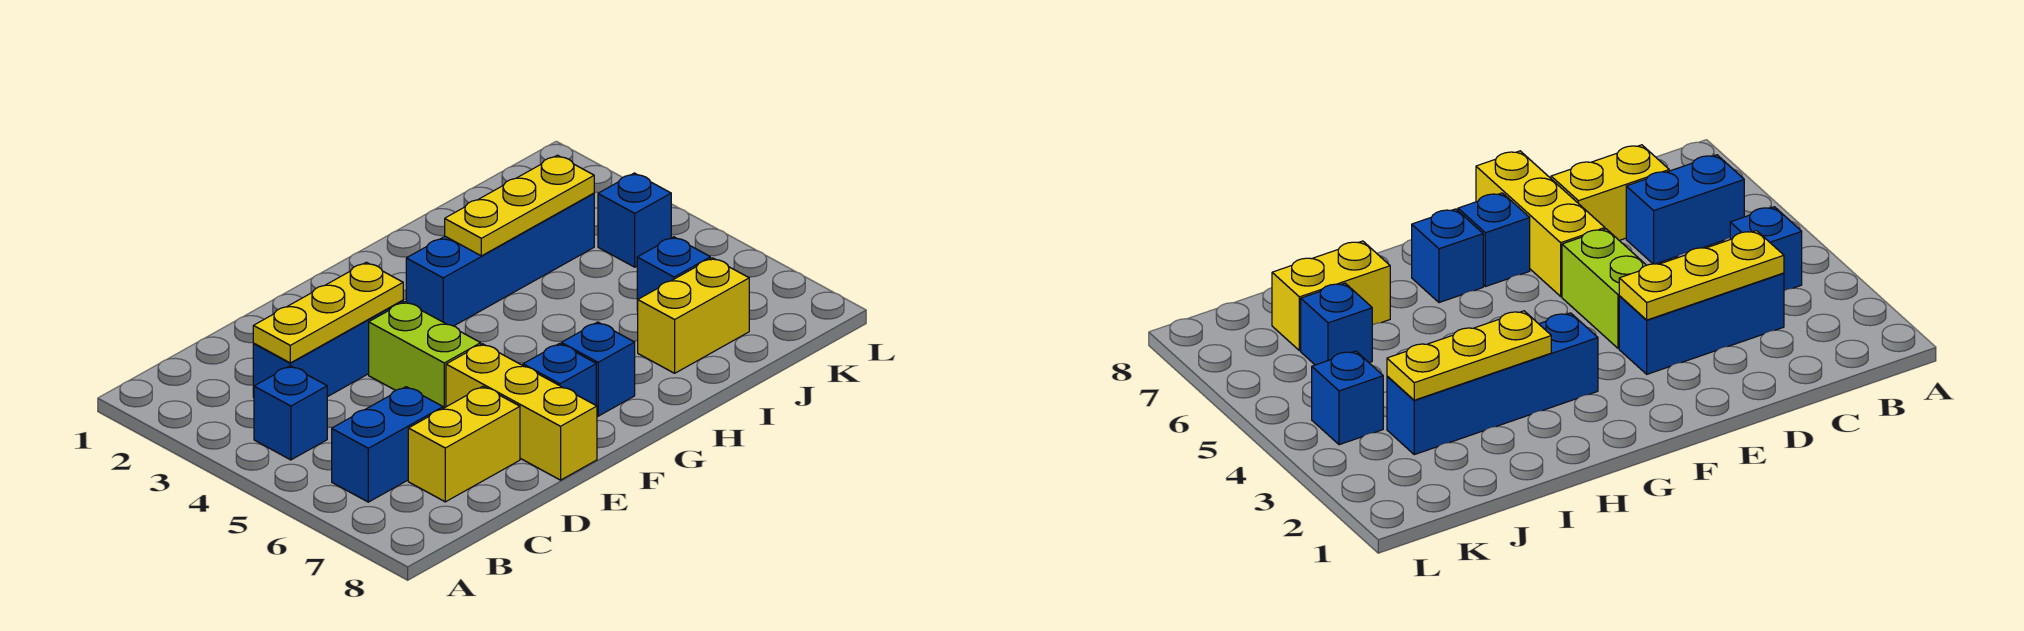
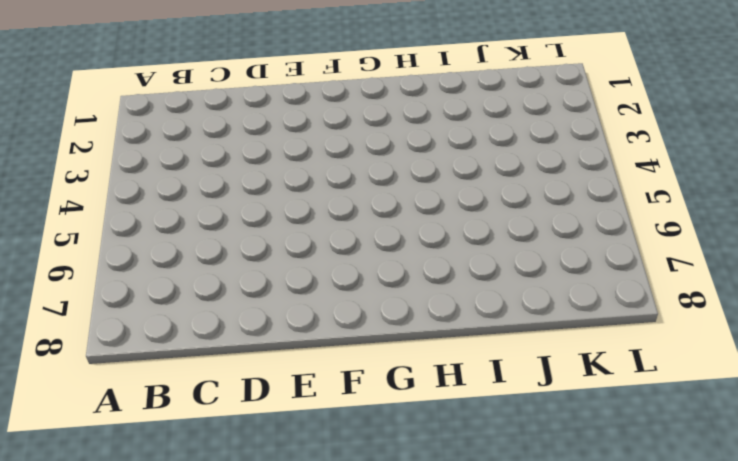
none -> blue brick B4 level 1
none -> blue brick B6:C6 level 1
none -> blue brick C3:E3 level 1

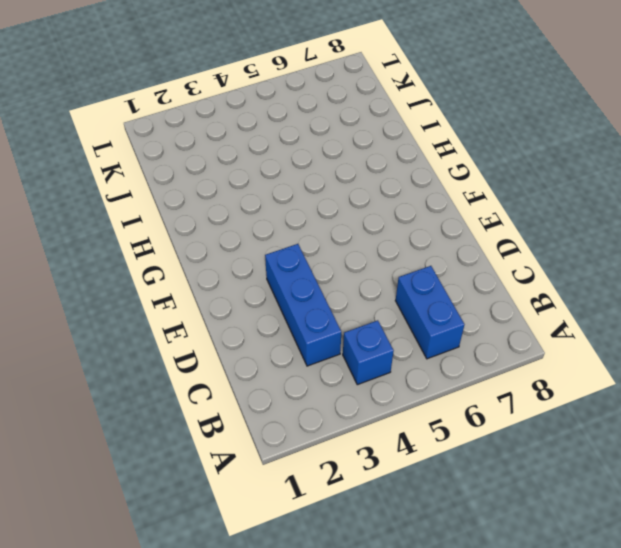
none -> yellow brick C7:D7 level 1
none -> lime brick E4:E5 level 1
none -> yellow brick E6:E8 level 1

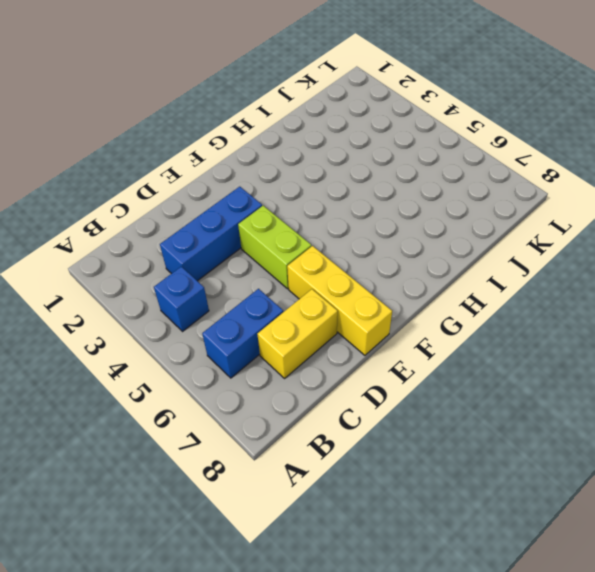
none -> blue brick F7 level 1
none -> blue brick G3:J3 level 1
none -> blue brick G7 level 1

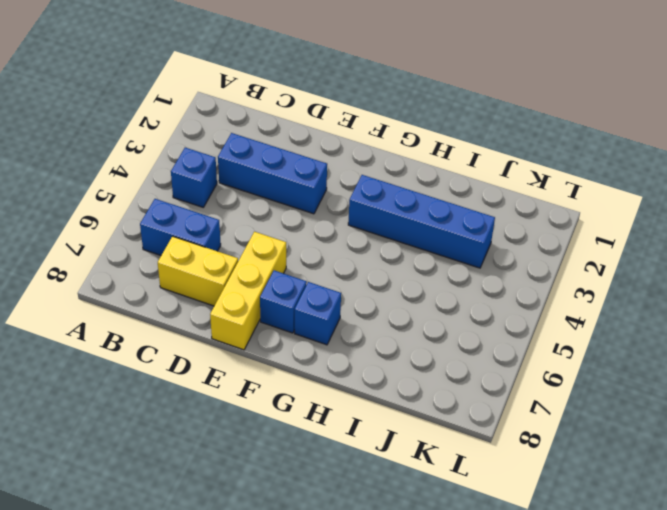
none -> lime brick E4:E5 level 1
none -> yellow brick I7:J7 level 1
none -> blue brick J6 level 1

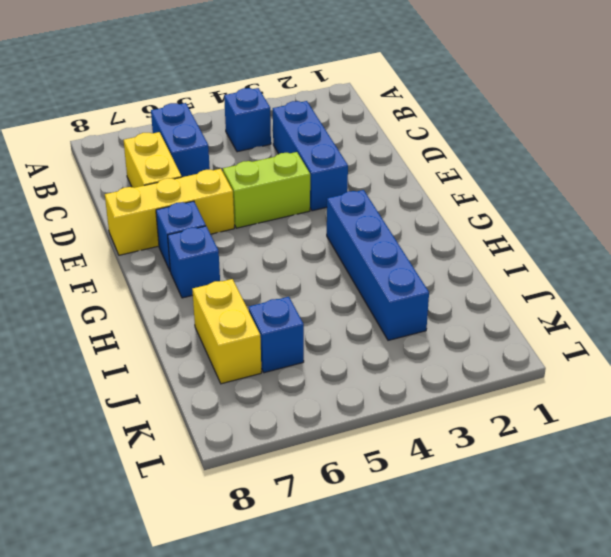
none -> blue brick K4 level 1
none -> yellow plate C3:E3 level 2
none -> yellow plate H3:J3 level 2

